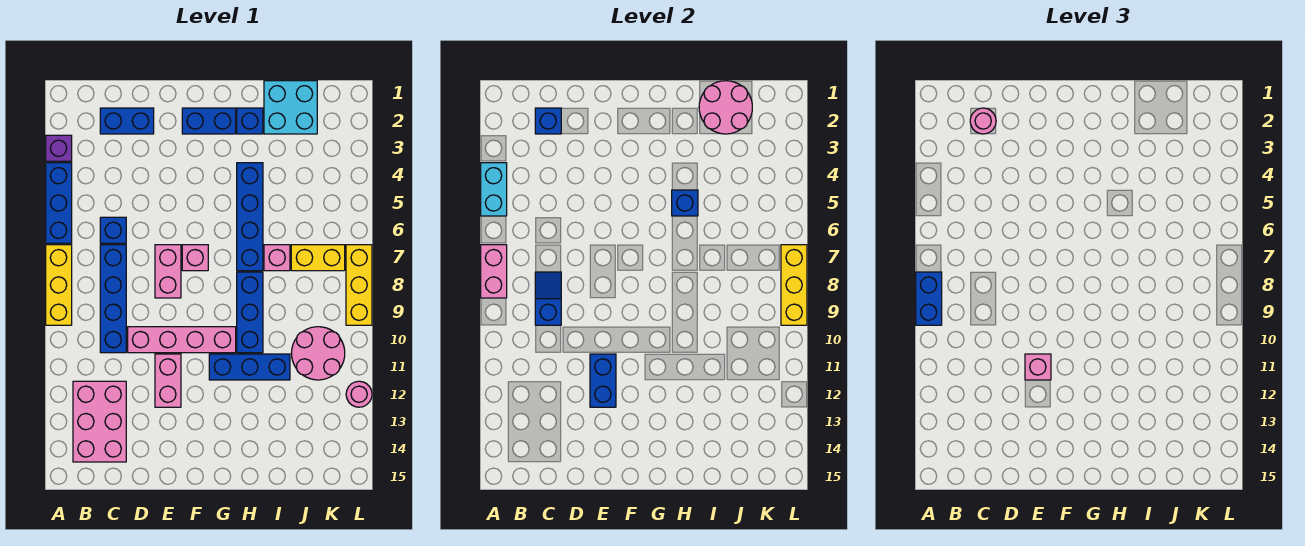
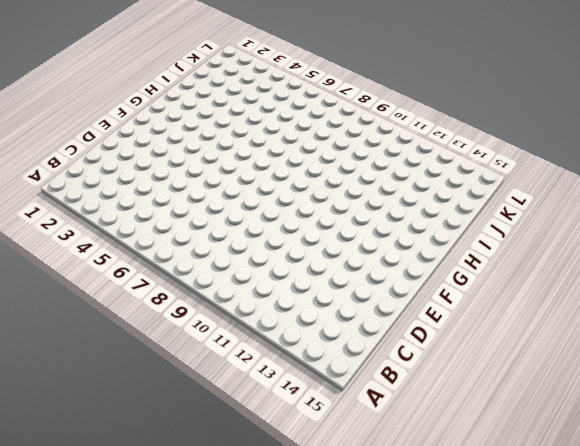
none -> purple brick A3 level 1
none -> blue brick A4:A6 level 1
none -> yellow brick A7:A9 level 1
none -> pink brick B12:C14 level 1

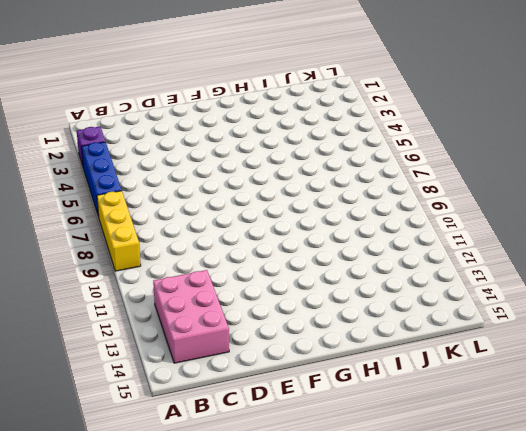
none -> blue brick C2:D2 level 1
none -> blue brick C6 level 1
none -> blue brick C7:C10 level 1
none -> pink brick D10:G10 level 1

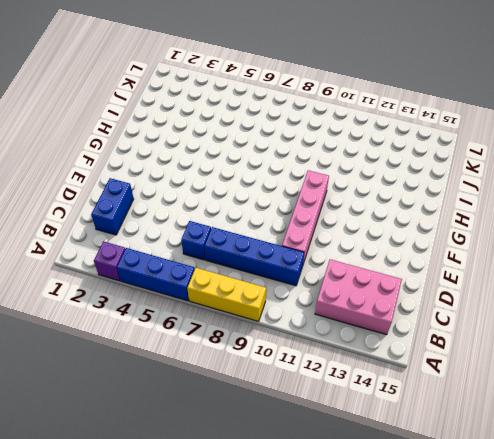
none -> pink brick E7:E8 level 1
none -> pink brick E11:E12 level 1
none -> blue brick F2:G2 level 1
none -> pink brick F7 level 1

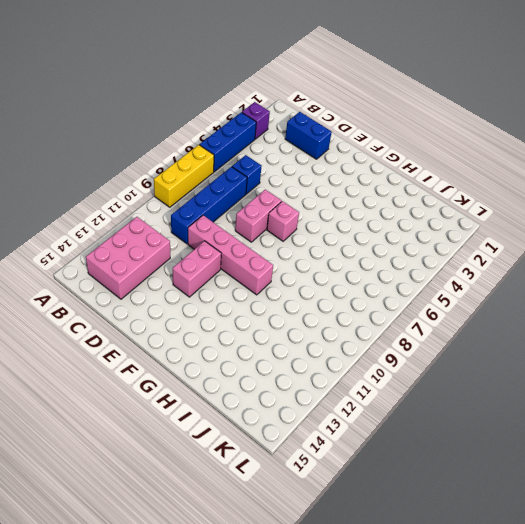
none -> blue brick F2:G2 level 1
none -> blue brick G11:I11 level 1
none -> blue brick H2 level 1
none -> blue brick H4:H7 level 1

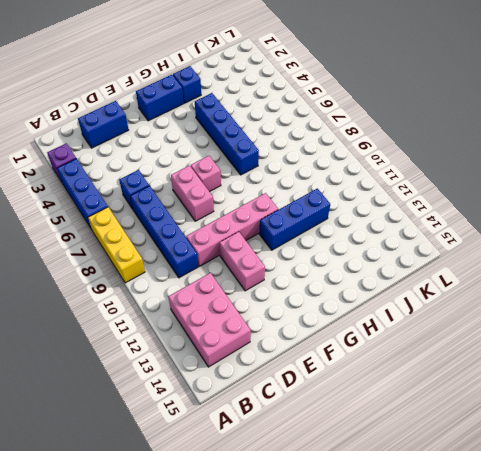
none -> blue brick H8:H10 level 1
none -> cyan brick I1:J2 level 1
none -> pink brick I7 level 1
none -> yellow brick J7:K7 level 1

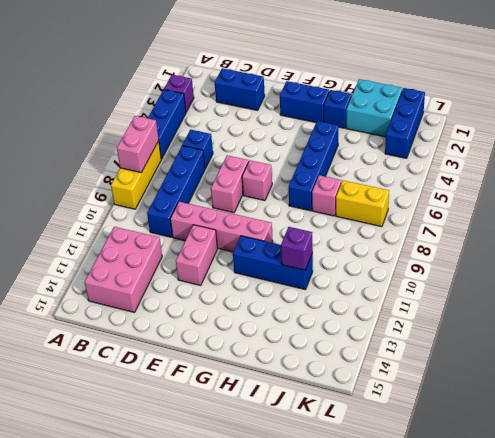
purple brick I11 level 2 -> none
blue brick K1:K3 level 1 -> blue brick H8:H10 level 1
none -> pink round brick J10:K11 level 1
none -> yellow brick L7:L9 level 1
none -> pink round brick L12 level 1
none -> cyan brick A4:A5 level 2

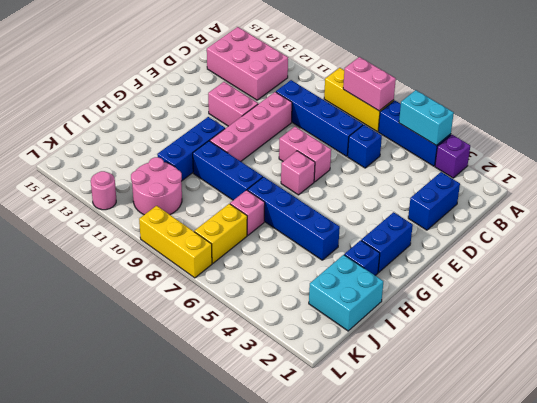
none -> blue brick C2 level 2
none -> blue slope C8:C9 level 2 top 9
none -> blue brick E11:E12 level 2
none -> blue brick H5 level 2

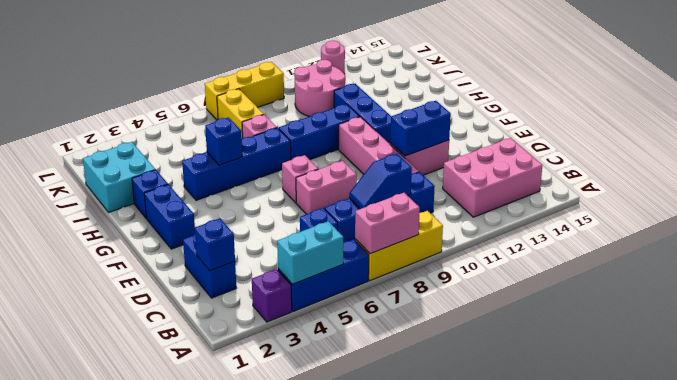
none -> pink round brick I1:J2 level 2
none -> yellow brick L7:L9 level 2
none -> blue brick A8:A9 level 3
none -> pink round brick C2 level 3

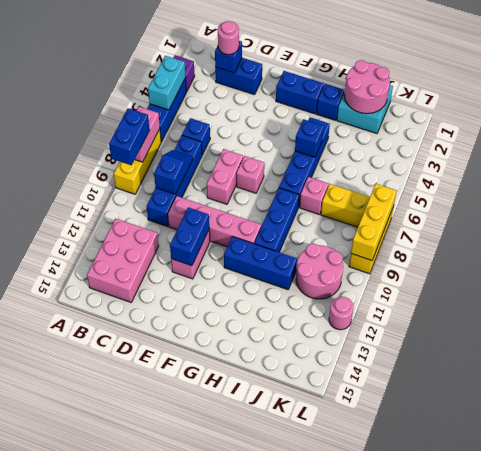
none -> pink brick E11 level 3

